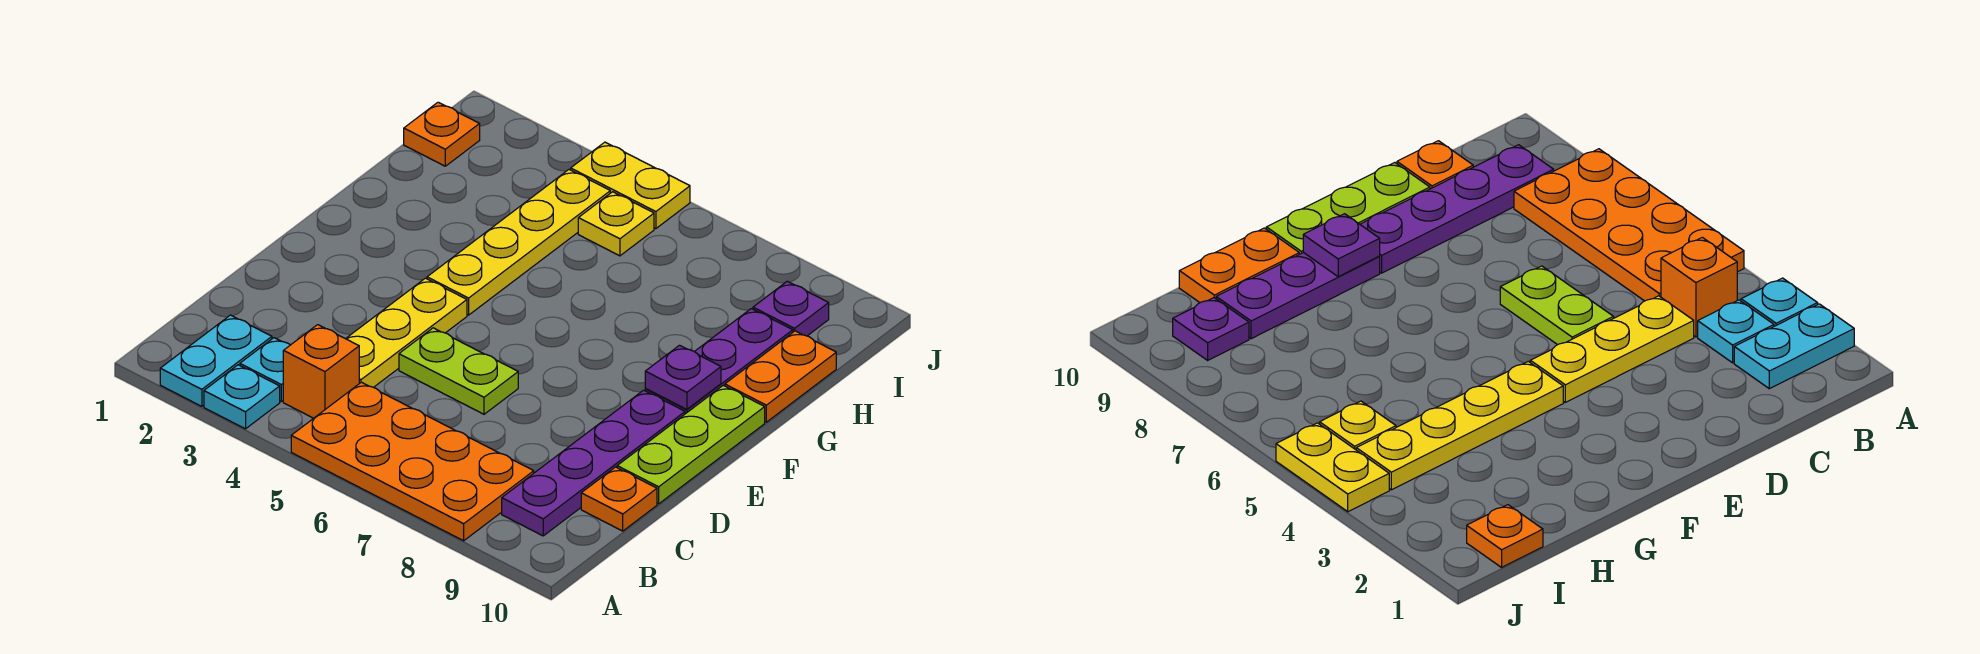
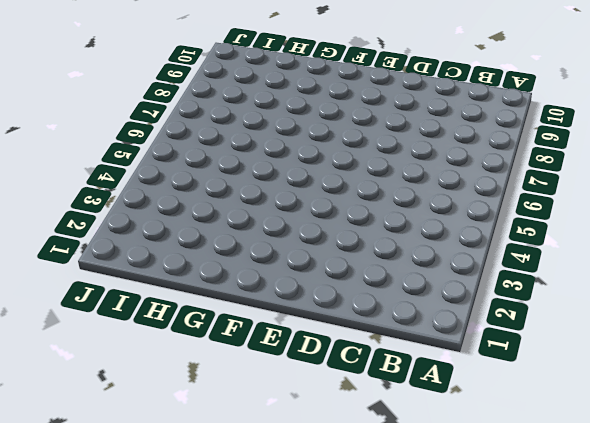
none -> cyan plate A2:B2 level 1
none -> cyan plate A3 level 1
none -> orange plate A5:B8 level 1

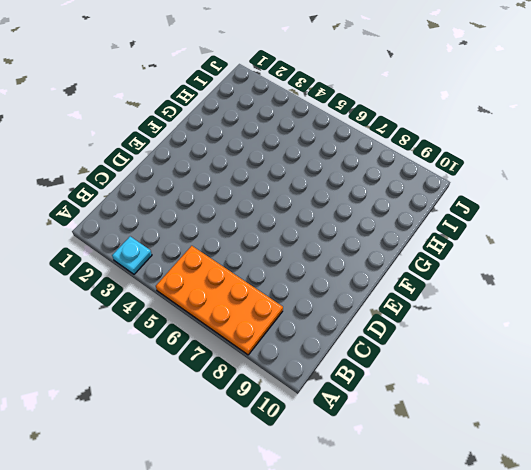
none -> cyan plate A2:B2 level 1
none -> cyan plate B3 level 1
none -> orange brick B4 level 1

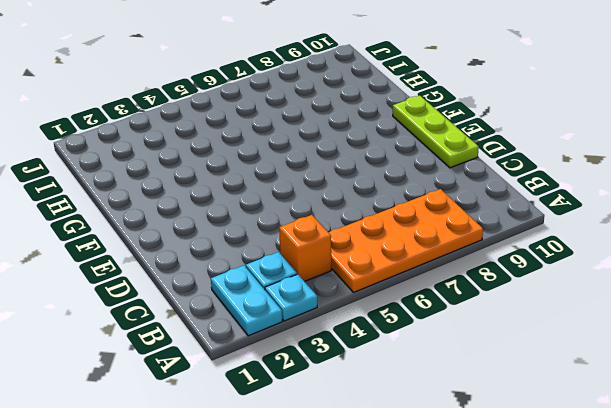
none -> purple plate B9:E9 level 1
none -> yellow plate C4:E4 level 1
none -> orange plate C10 level 1

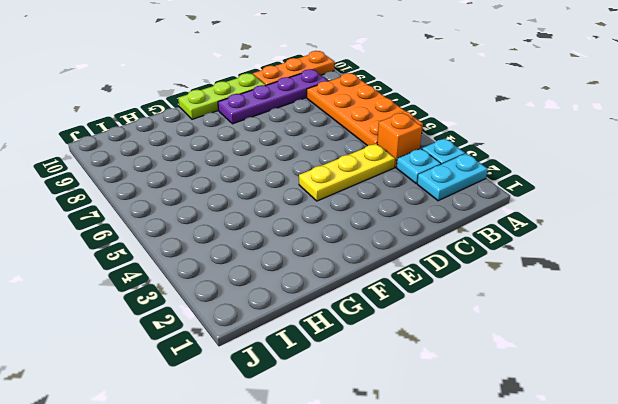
orange plate A10:C10 level 1 -> orange plate C10 level 1
none -> lime plate D5:D6 level 1
none -> yellow plate F4:I4 level 1
none -> purple plate F9:H9 level 1

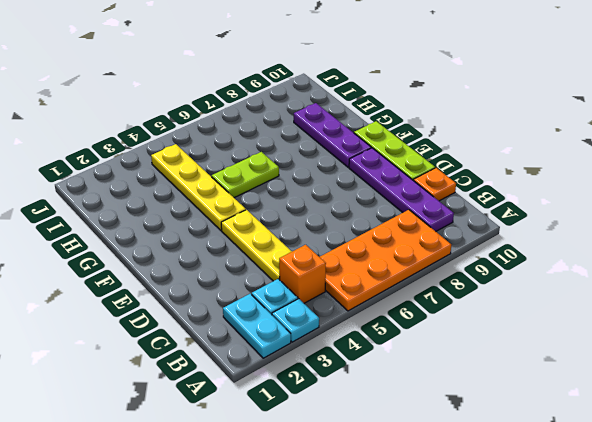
lime plate G5:G6 level 1 -> lime plate D5:D6 level 1
none -> orange plate G10:H10 level 1
none -> orange plate I1 level 1
none -> yellow plate I5 level 1

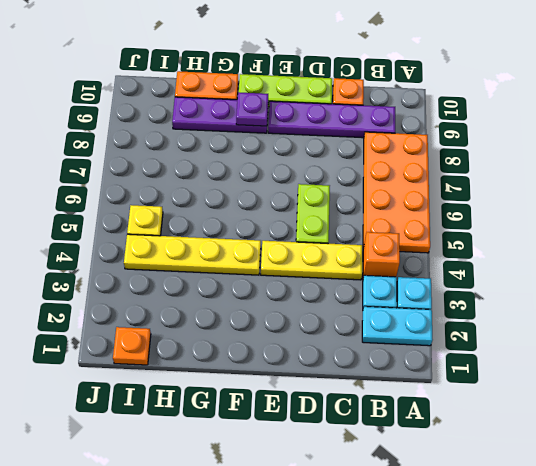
none -> purple plate I9 level 1
none -> yellow plate J4:J5 level 1

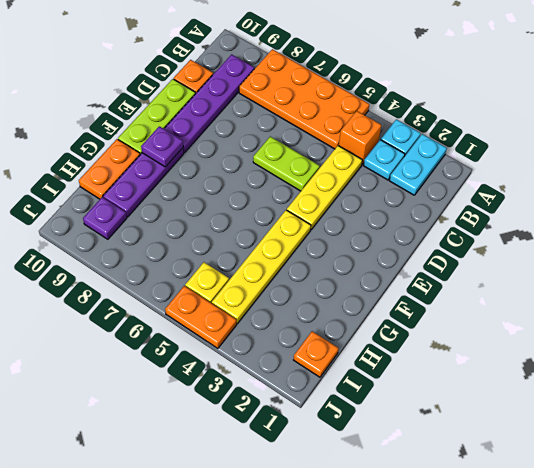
orange plate J4:J5 level 1 -> yellow plate J4:J5 level 1

